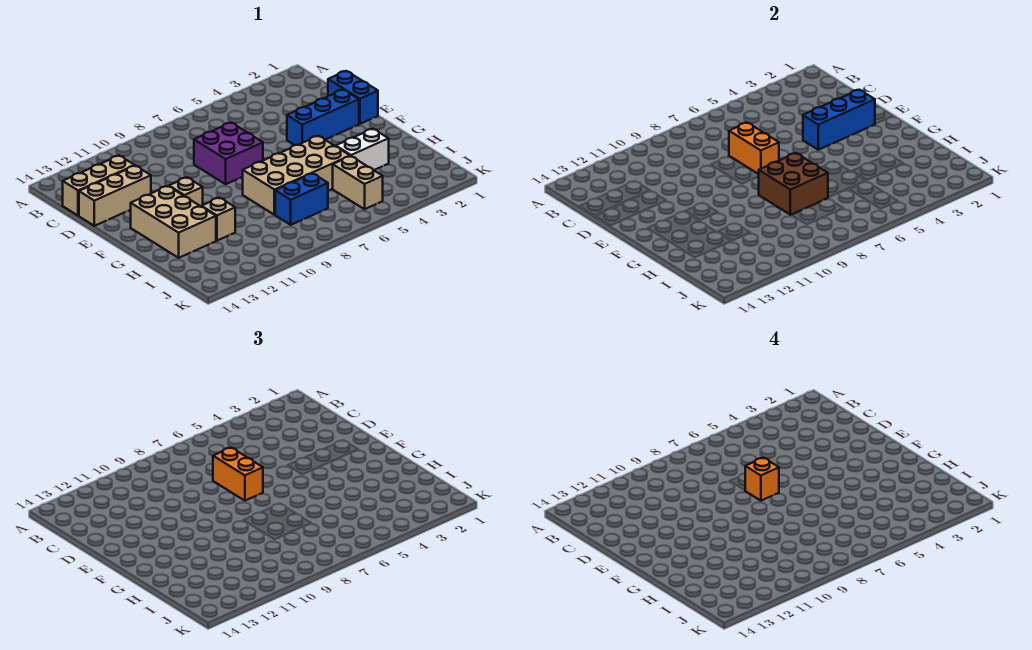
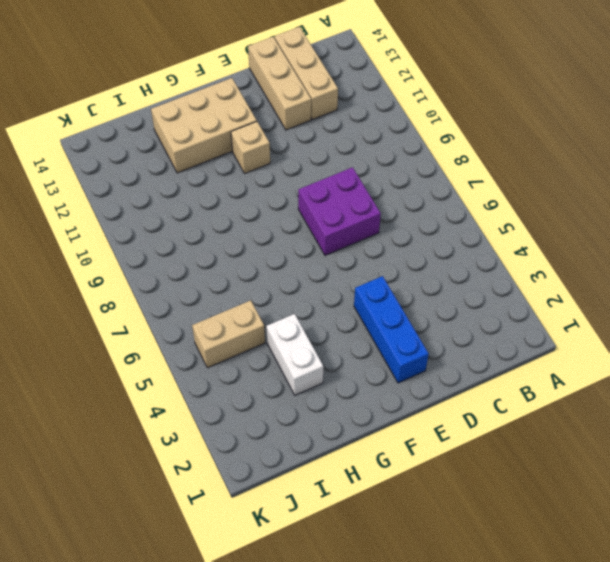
none -> blue brick D1:E1 level 1
none -> tan brick G5:H8 level 1
none -> tan brick H11 level 1

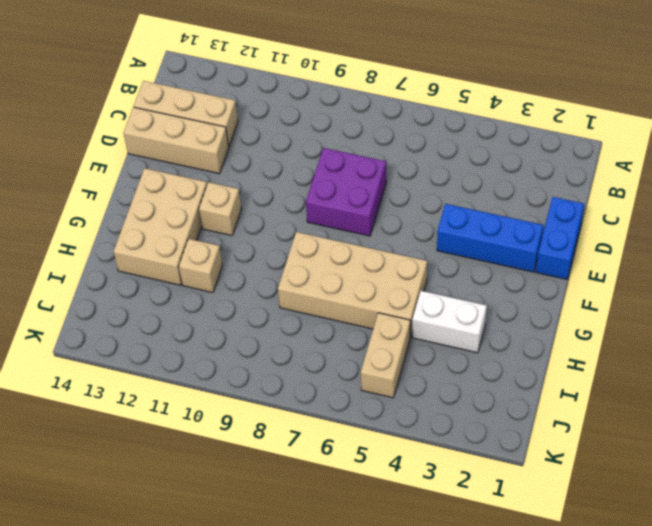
none -> blue brick I7:I8 level 1
none -> orange brick D7:E7 level 2
none -> blue brick E2:E4 level 2

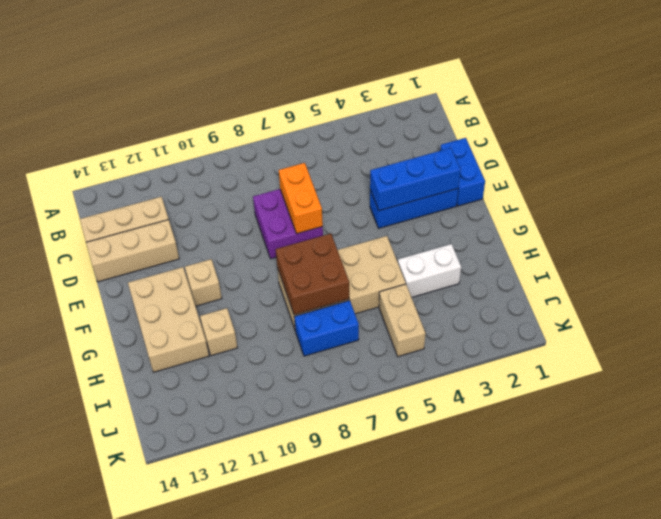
none -> orange brick D7:E7 level 3
none -> orange brick E7 level 4

